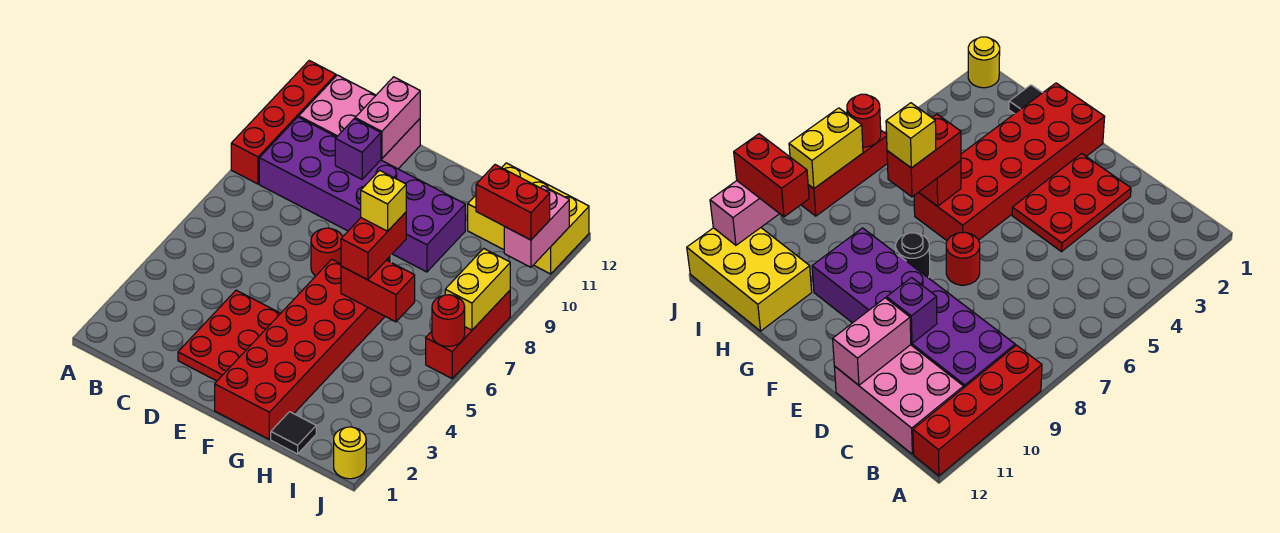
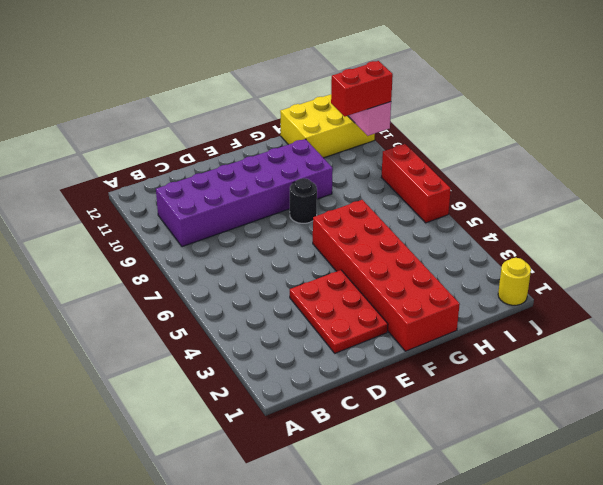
none -> red brick A9:A12 level 1
none -> pink brick B11:D12 level 1
none -> red round brick E7 level 1

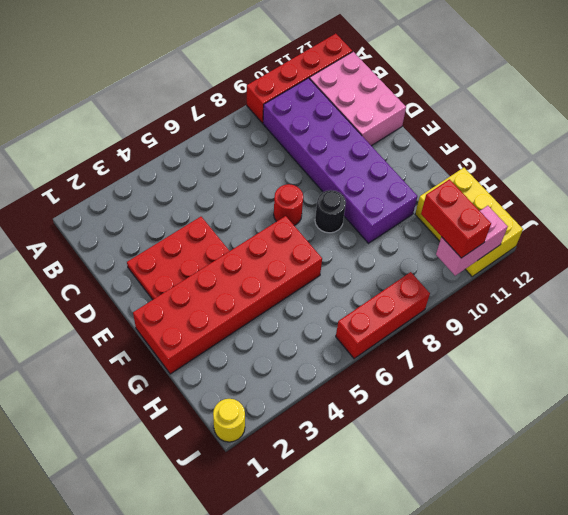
none -> black tile H1 level 1
none -> purple brick D10 level 2
none -> pink brick D11:D12 level 2

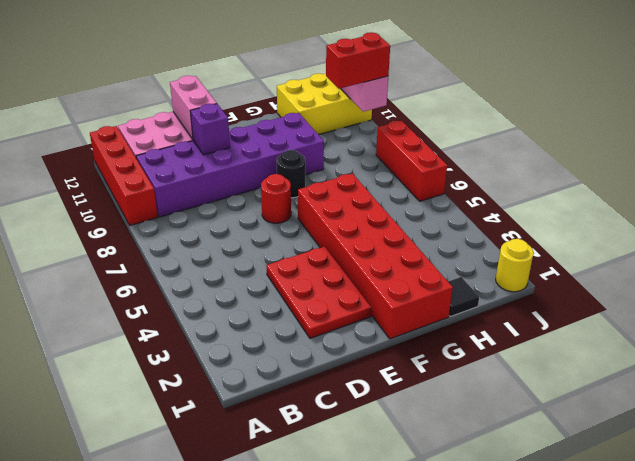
none -> red brick G6:H6 level 2
none -> red round brick J6 level 2
none -> yellow brick J7:J8 level 2

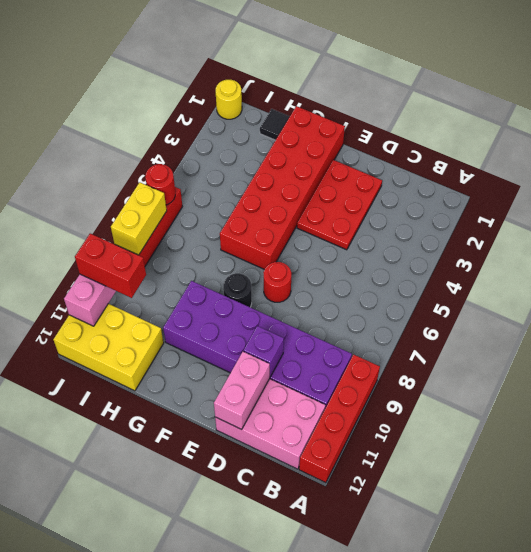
none -> red brick G6:H6 level 2
none -> red brick G6:G7 level 3
none -> yellow brick G7 level 4

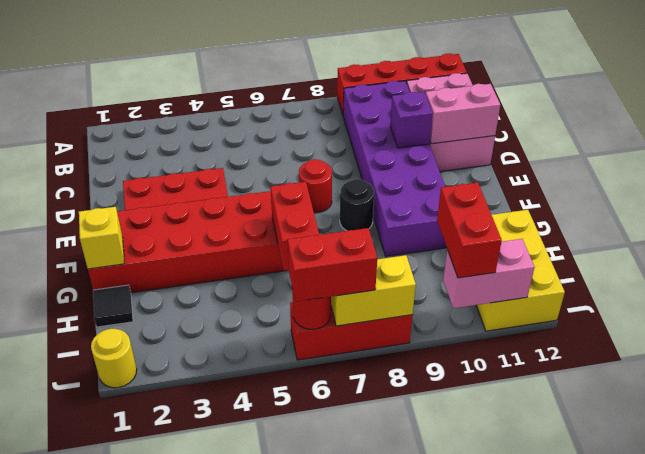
yellow brick G1 level 2 -> yellow brick G7 level 4
red brick J6:J7 level 3 -> red brick G6:G7 level 3

